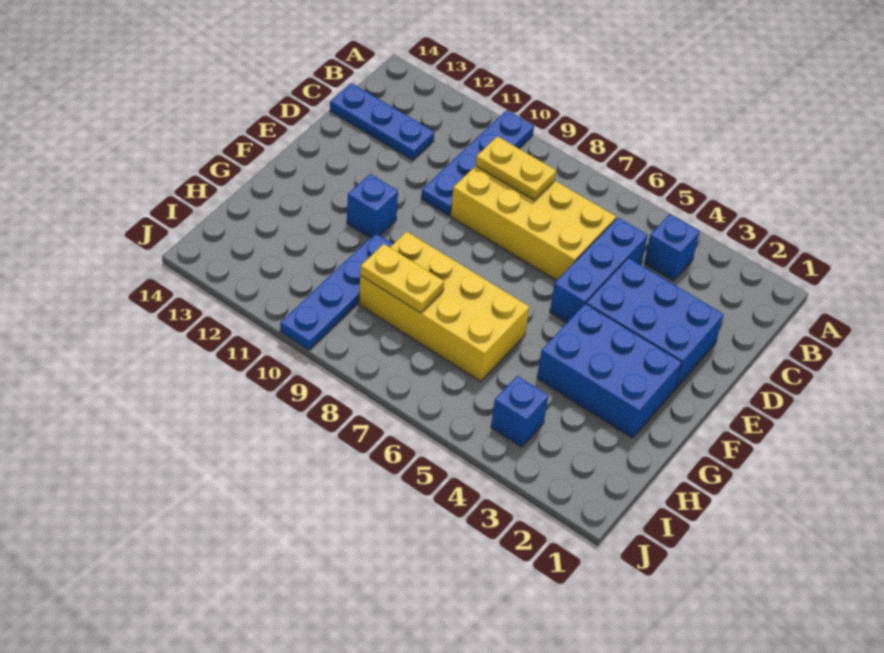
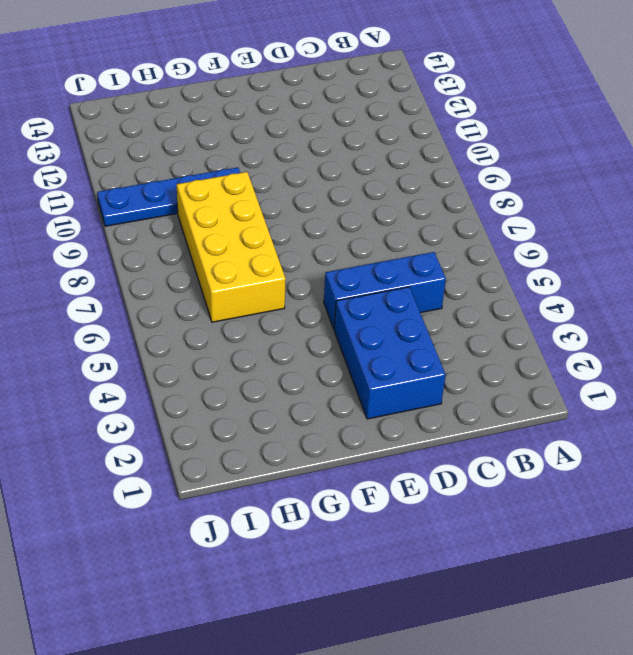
none -> blue plate A10:D10 level 1
none -> blue brick B4 level 1
none -> yellow brick C6:D9 level 1

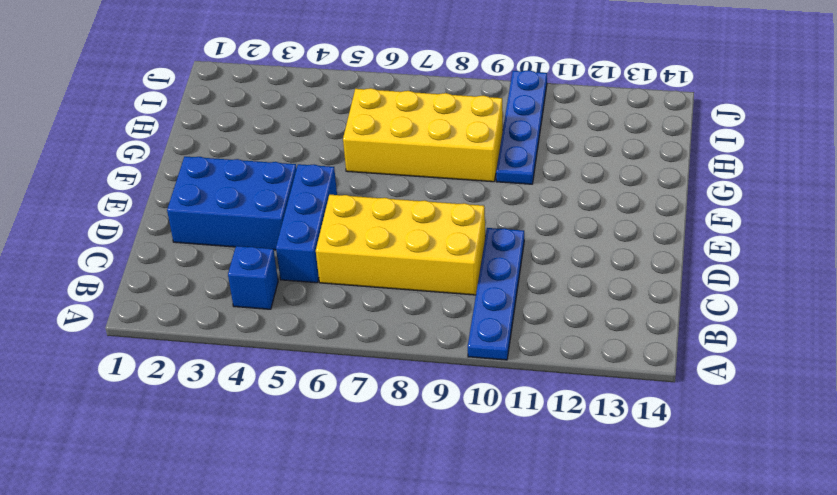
none -> blue plate C12:C14 level 1
none -> blue brick F2:G4 level 1
none -> blue brick F11 level 1

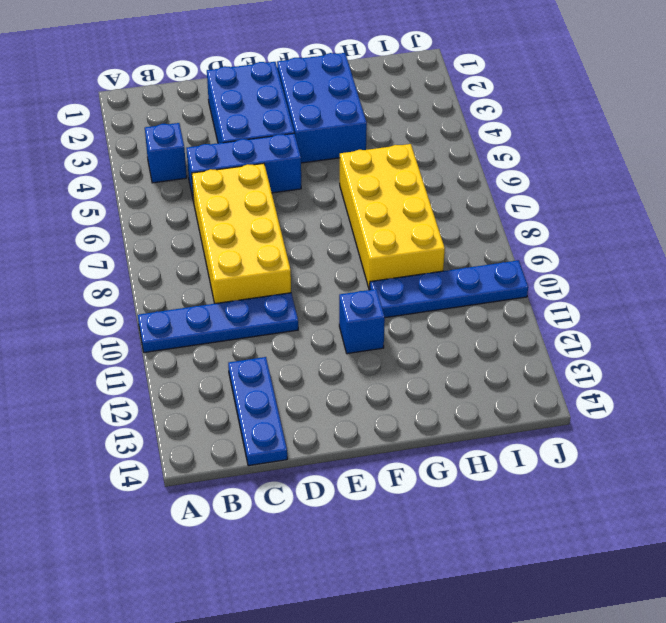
none -> blue brick I4 level 1
none -> yellow plate C8:C9 level 2
none -> yellow plate H8:H9 level 2

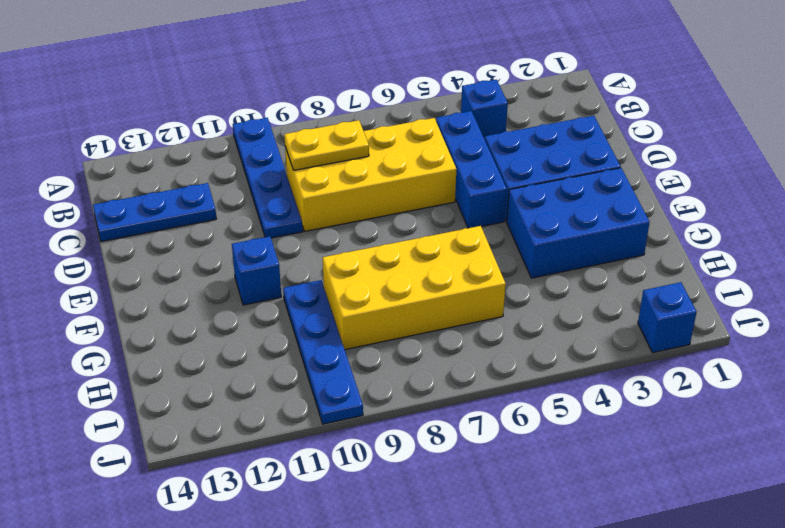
blue brick J2 level 1 -> blue brick I4 level 1
none -> yellow plate H8:H9 level 2

